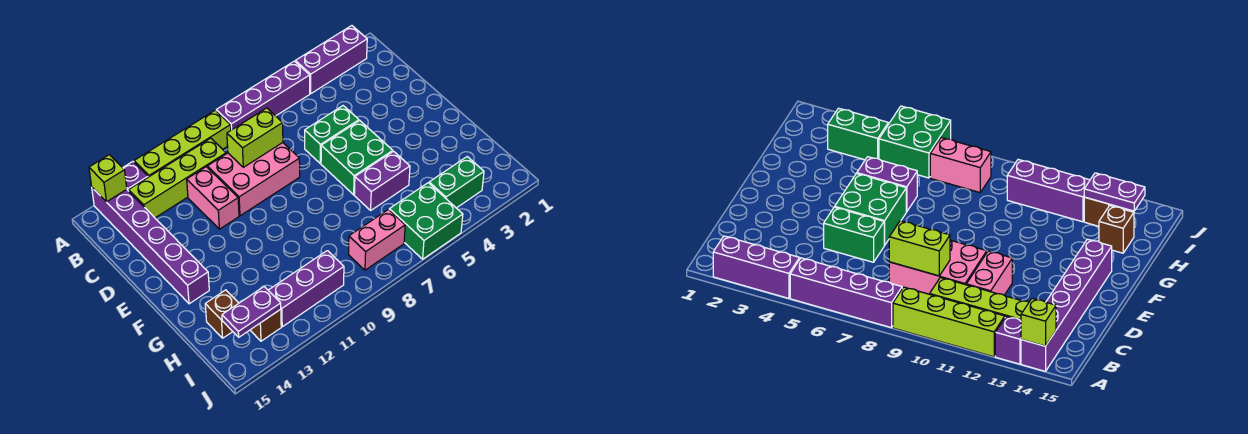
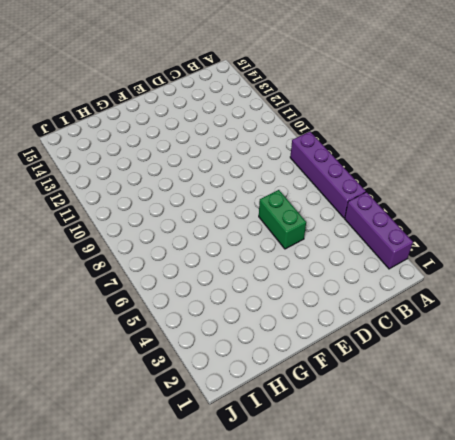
none -> lime brick A9:A12 level 1
none -> purple brick A13 level 1
none -> purple brick A14:F14 level 1

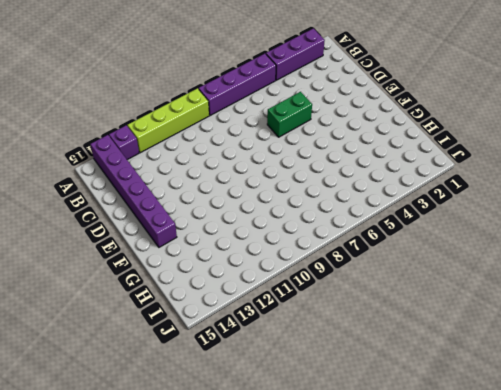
none -> lime brick B10:B13 level 1
none -> pink brick C8:D10 level 1
none -> pink brick C11:D11 level 1

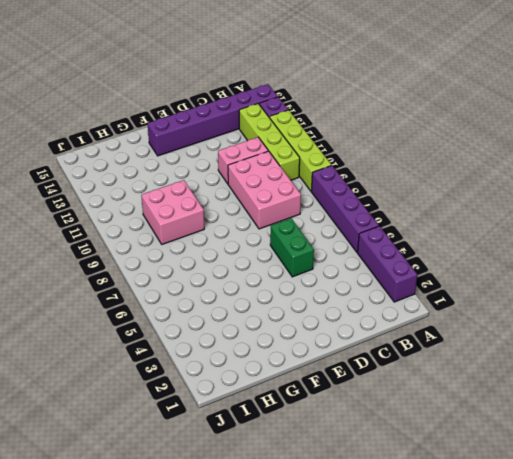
pink brick G9:H10 level 1 -> none
none -> green brick E5:F6 level 1
none -> purple brick G5:G6 level 1
none -> brown brick H14 level 1

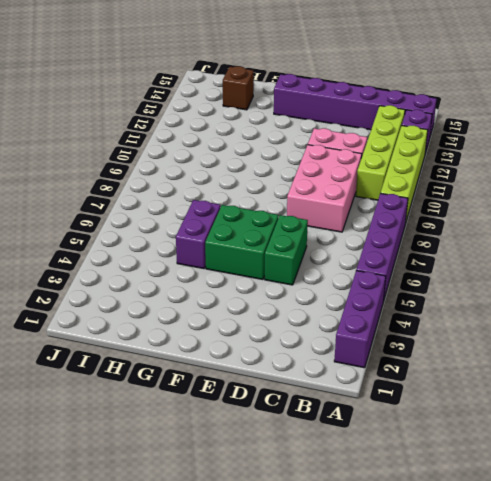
none -> green brick I3:I4 level 1
none -> green brick I5:J6 level 1
none -> pink brick I7:I8 level 1

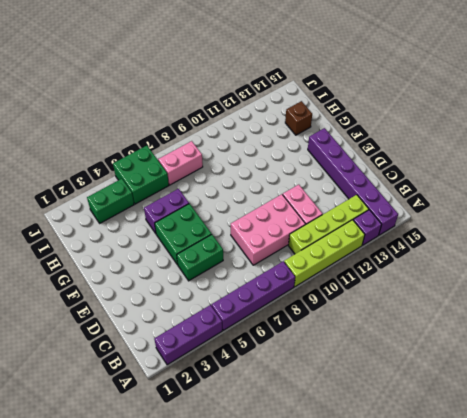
none -> purple brick I10:I12 level 1
none -> brown brick I13 level 1
none -> lime brick A14 level 2

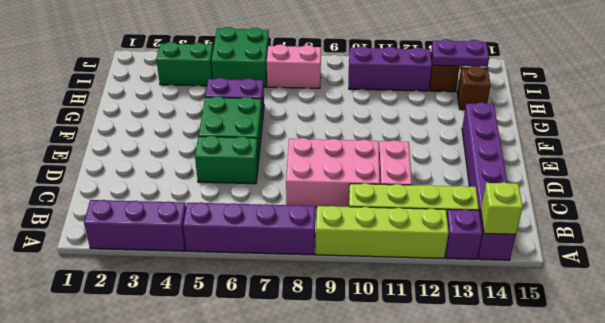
none -> lime brick C8:C9 level 2

